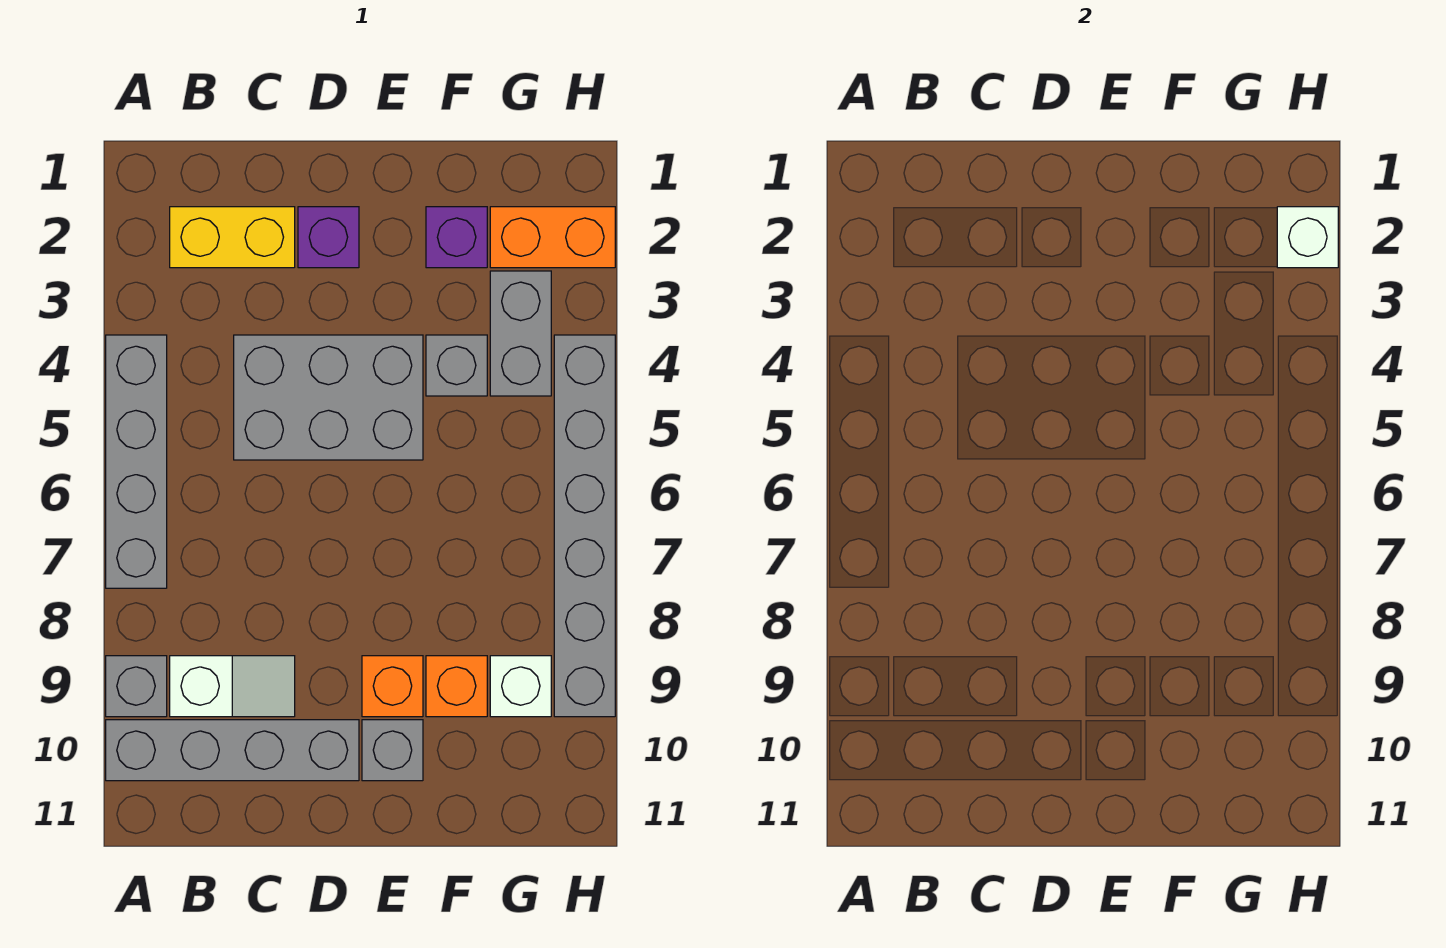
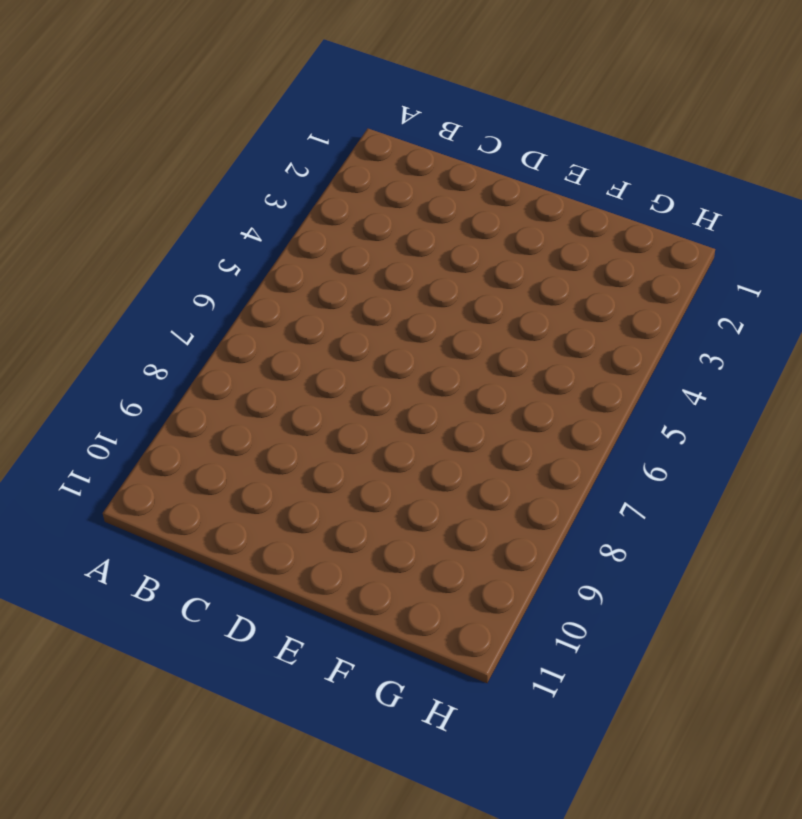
none -> grey brick A4:A7 level 1
none -> grey brick A9 level 1
none -> grey brick A10:D10 level 1

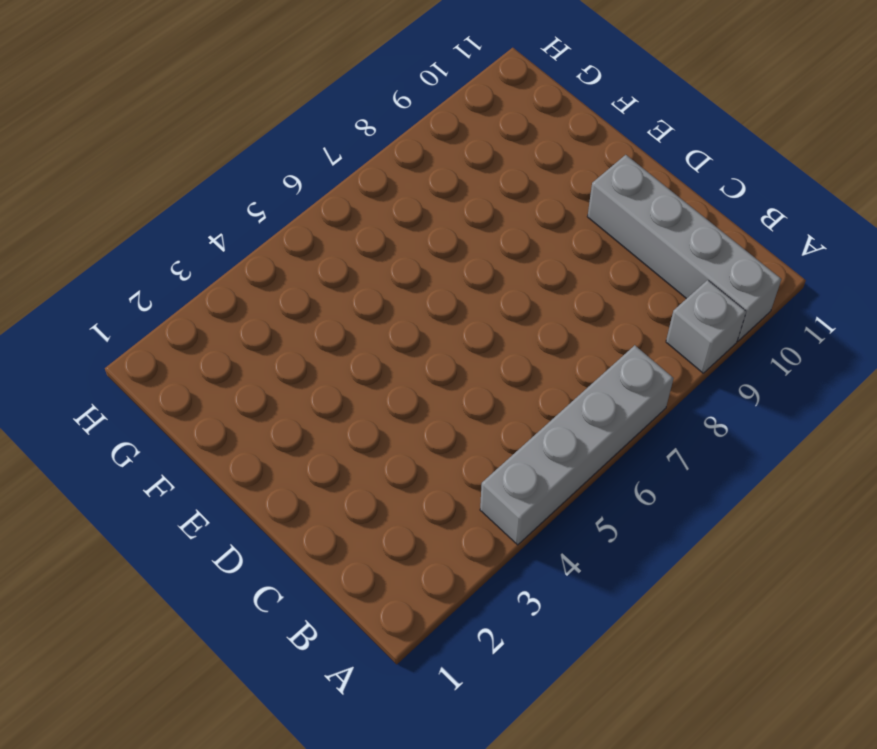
none -> yellow brick B2:C2 level 1
none -> white slope B9:C9 level 1 top B
none -> grey brick C4:E5 level 1

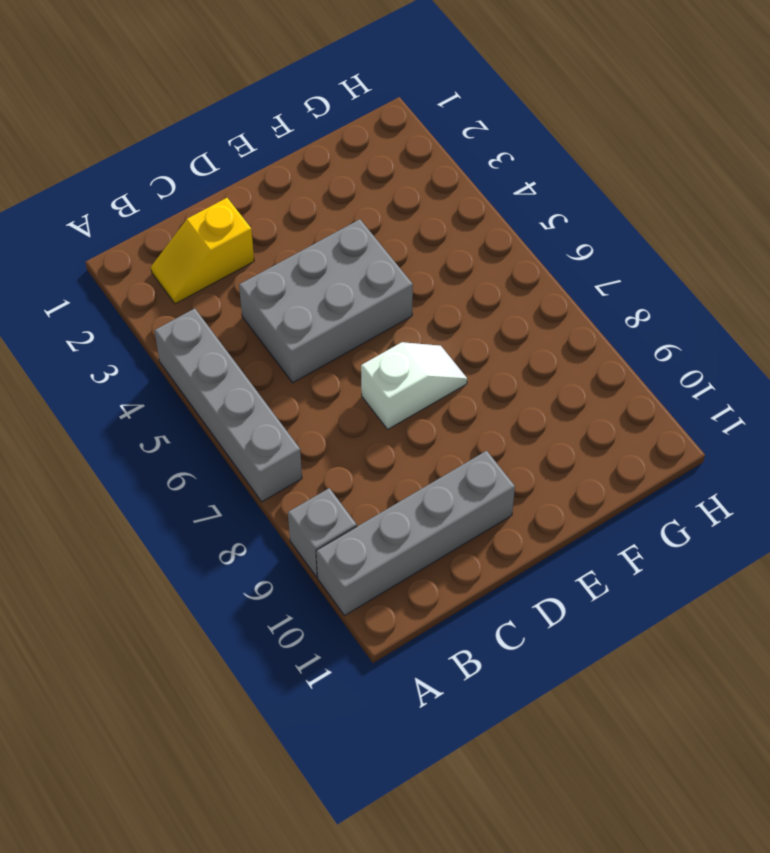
yellow slope B2:C2 level 1 top C -> yellow brick B2:C2 level 1
white slope D7:E7 level 1 top D -> white slope B9:C9 level 1 top B
none -> purple brick D2 level 1
none -> orange brick E9 level 1
none -> grey brick E10 level 1

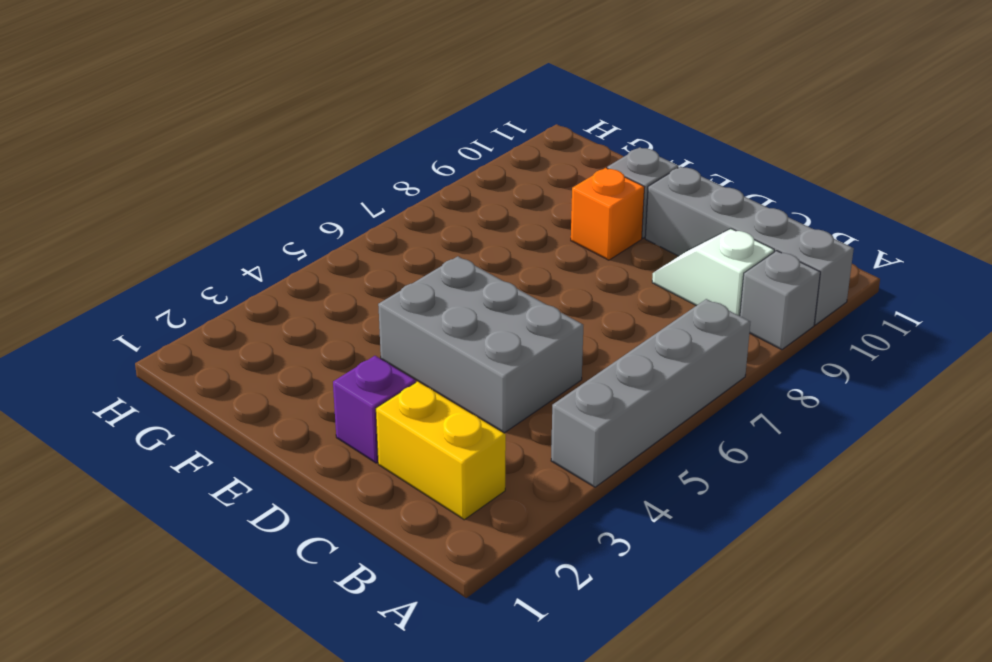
none -> purple brick F2 level 1
none -> grey brick F4 level 1
none -> orange brick F9 level 1

